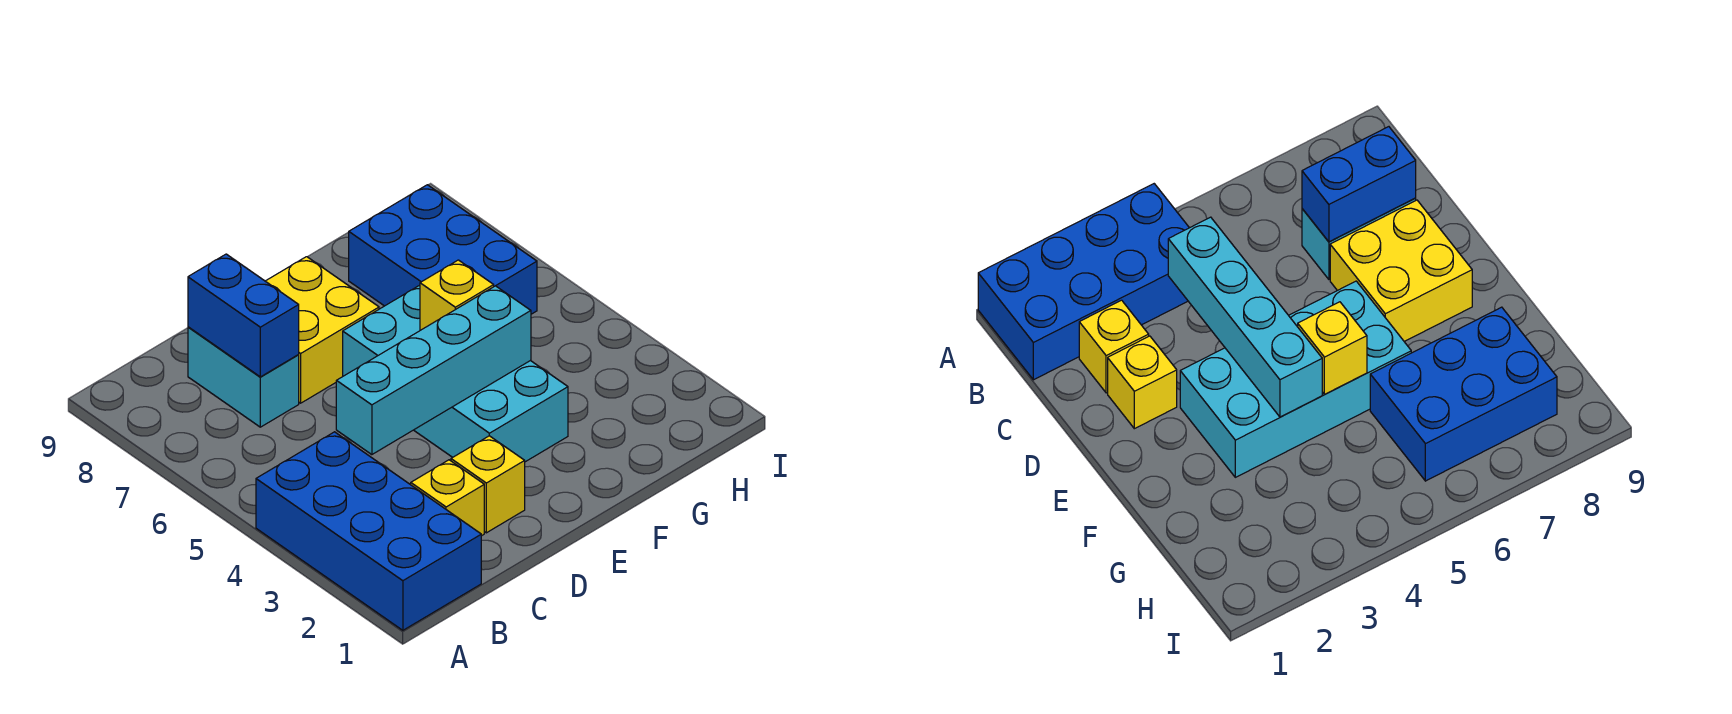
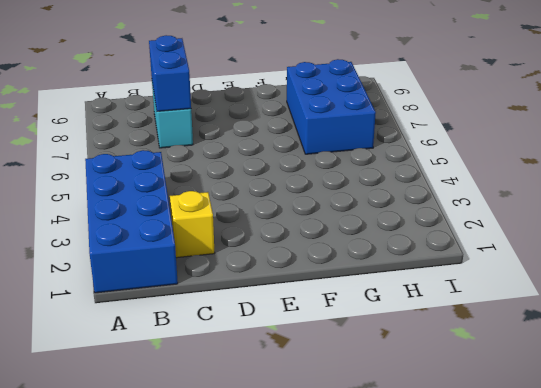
none -> yellow brick D2 level 1
none -> yellow brick D7:E8 level 1

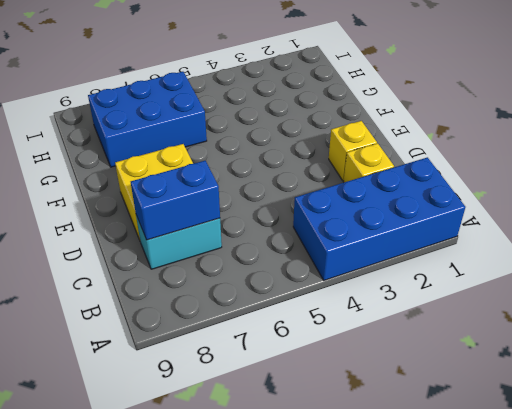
none -> cyan brick E3:F6 level 1
none -> cyan brick C4:F4 level 2

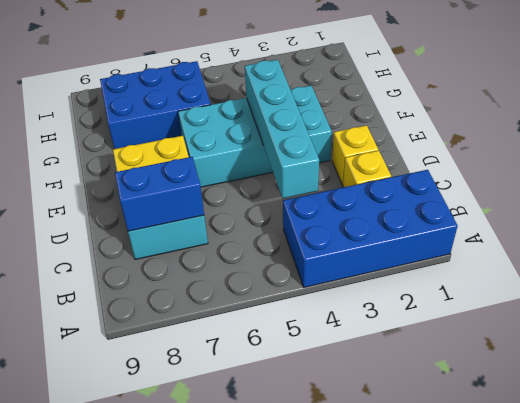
none -> yellow brick F5 level 2

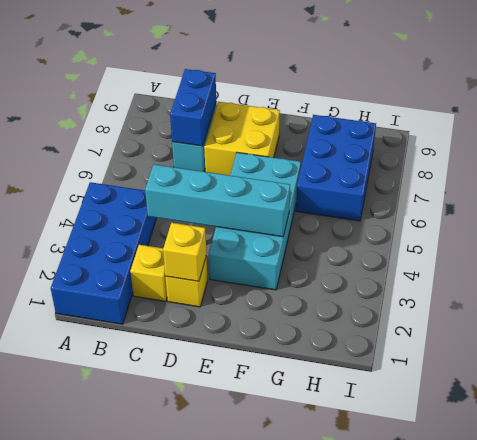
yellow brick D2 level 2 -> yellow brick F5 level 2

